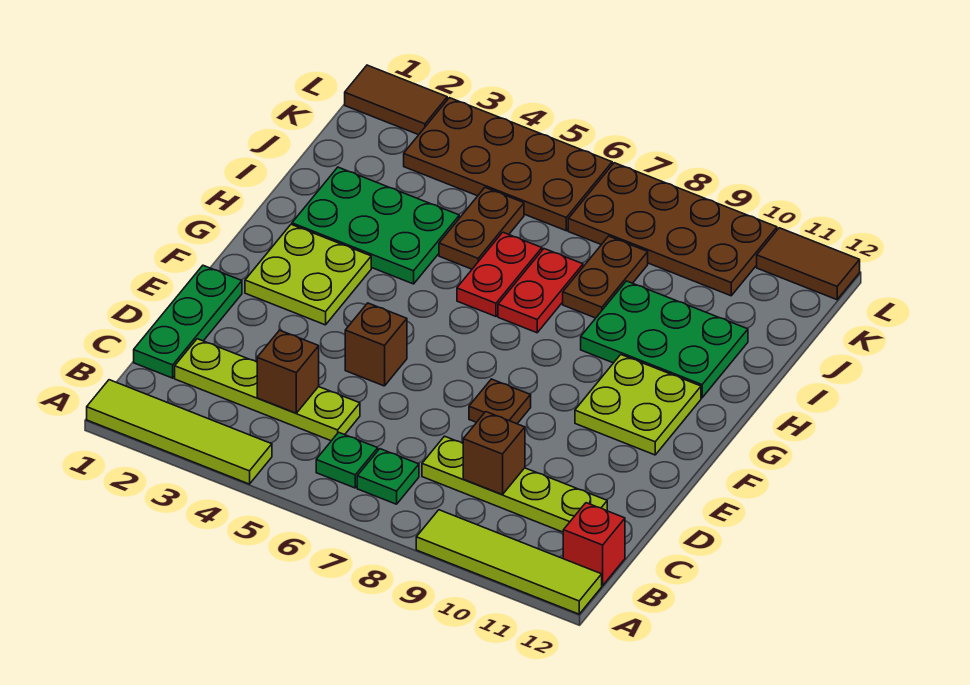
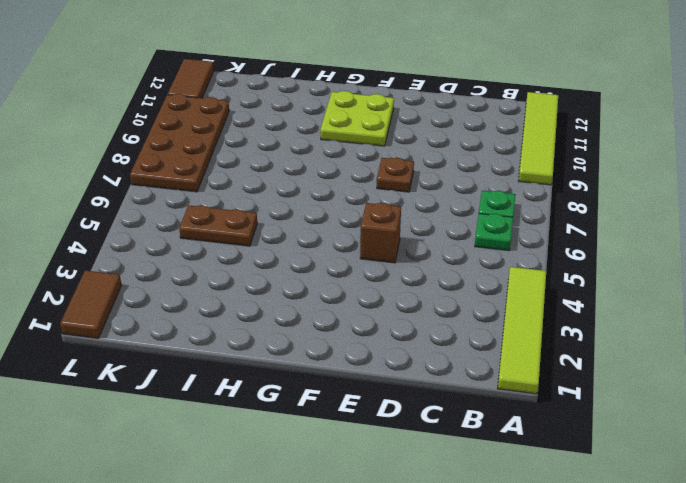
none -> red brick B12 level 1
none -> green plate C1:E1 level 1
none -> lime plate C2:C5 level 1

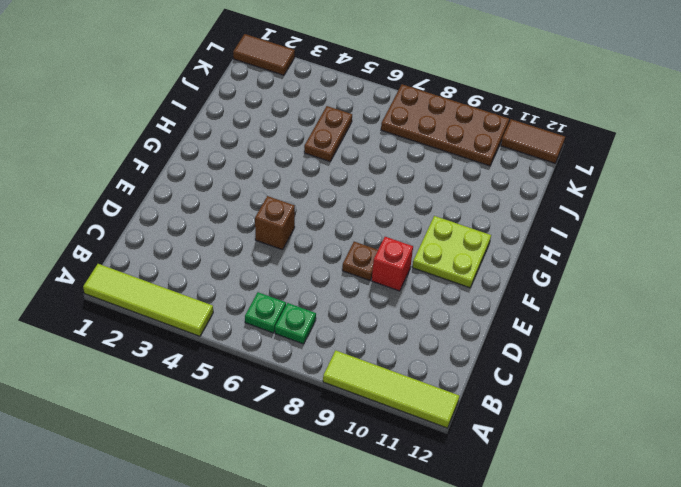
red brick E9 level 1 -> red brick B12 level 1
none -> green plate C1:E1 level 1
none -> lime plate C2:C5 level 1
none -> lime plate C8:C11 level 1

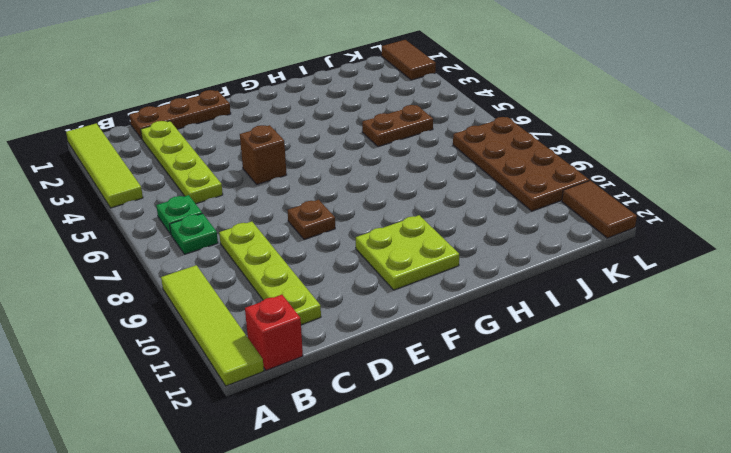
brown plate C1:E1 level 1 -> green plate C1:E1 level 1
none -> lime plate F2:G3 level 1
none -> green plate H2:I4 level 1
none -> red plate H6:I6 level 1

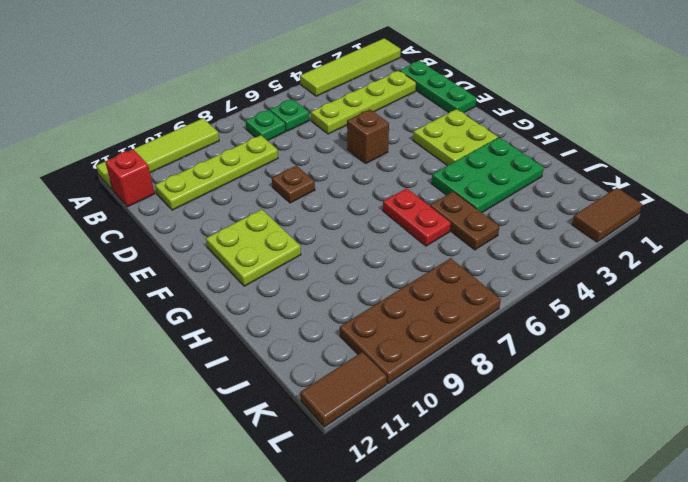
none -> red plate H7:I7 level 1
none -> green plate H9:I11 level 1
none -> brown plate I8:J8 level 1

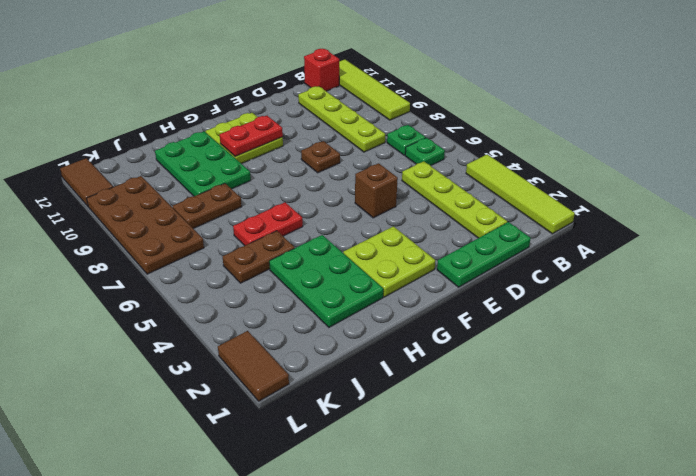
red plate F10:G10 level 2 -> red plate H7:I7 level 1
none -> brown plate K3:L6 level 1
none -> brown brick C4 level 2
none -> brown brick C9 level 2

